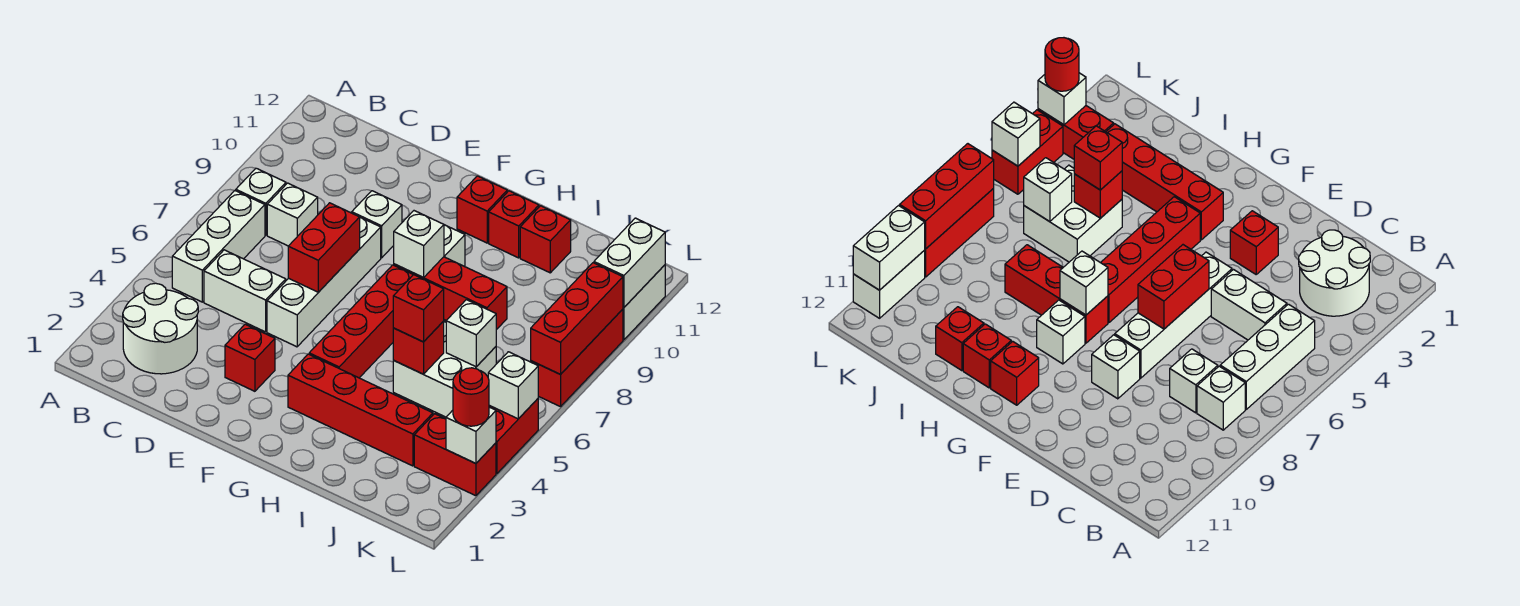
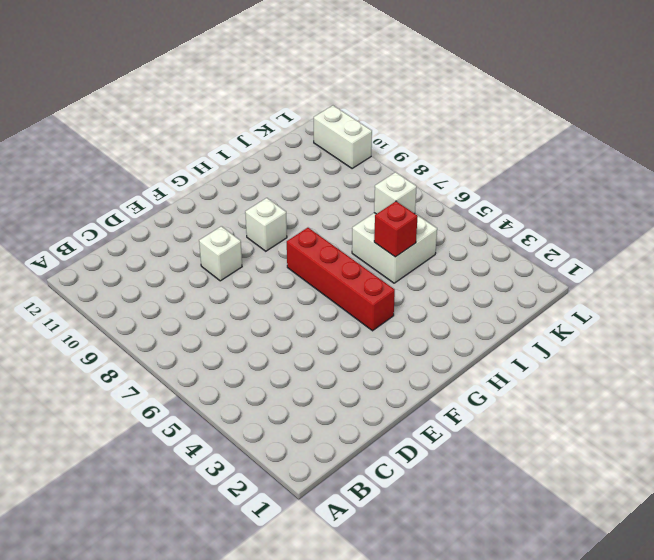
none -> white round brick B2:C3 level 1
none -> white brick B5:B7 level 1
none -> white brick B8 level 1
none -> white brick C5:D5 level 1

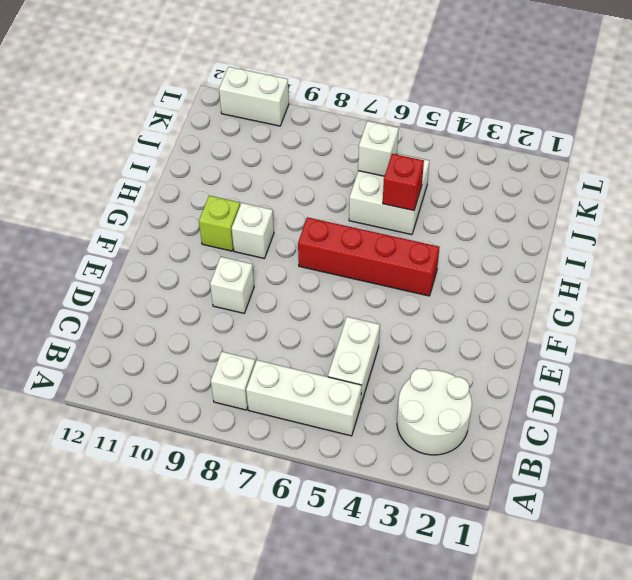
lime brick G10 level 1 -> none
none -> white brick C8 level 1
none -> red brick E3 level 1
none -> white brick E5:E8 level 1
none -> red brick G3:J3 level 1

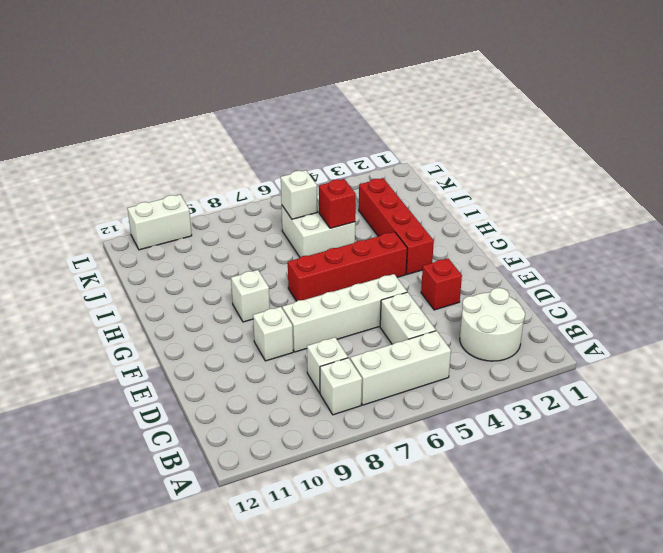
none -> red brick G8:I8 level 1
none -> red brick G11 level 1
none -> red brick H11 level 1
none -> red brick I11 level 1

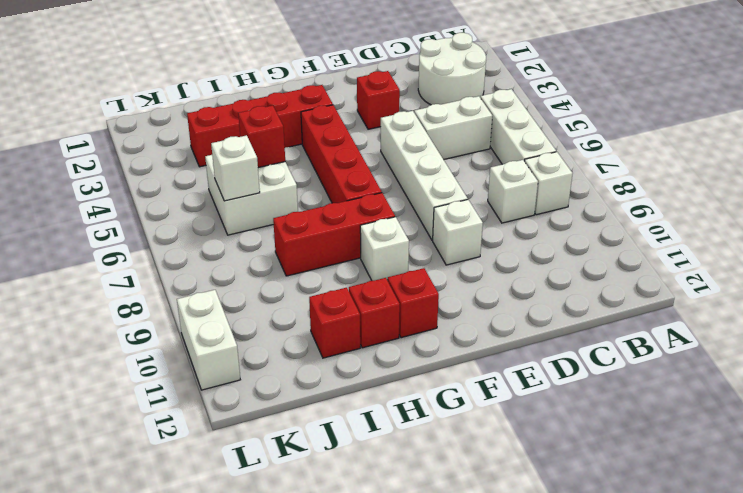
none -> red brick K3:L3 level 1
none -> red brick L4:L5 level 1
none -> red brick L7:L9 level 1
none -> red brick E6:E7 level 2

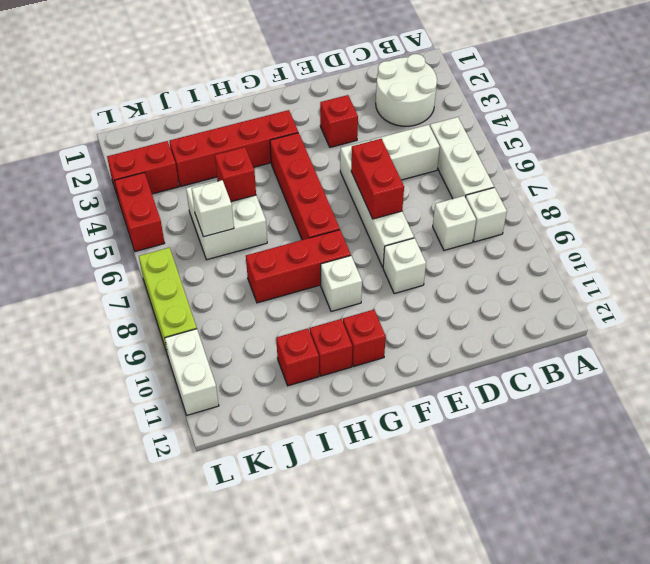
lime brick L7:L9 level 1 -> red brick L7:L9 level 1
none -> white brick G8 level 2
none -> white brick L3 level 2
none -> white brick L5 level 2
none -> red brick L7:L9 level 2

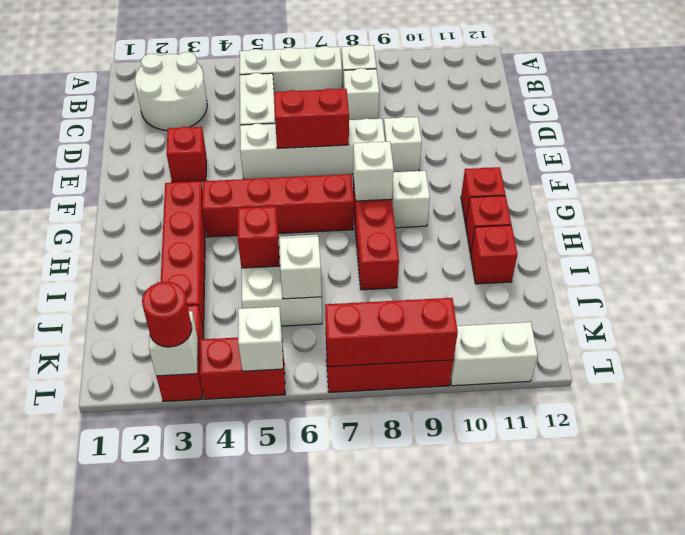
none -> white brick L10:L11 level 2
none -> red brick I5 level 3

